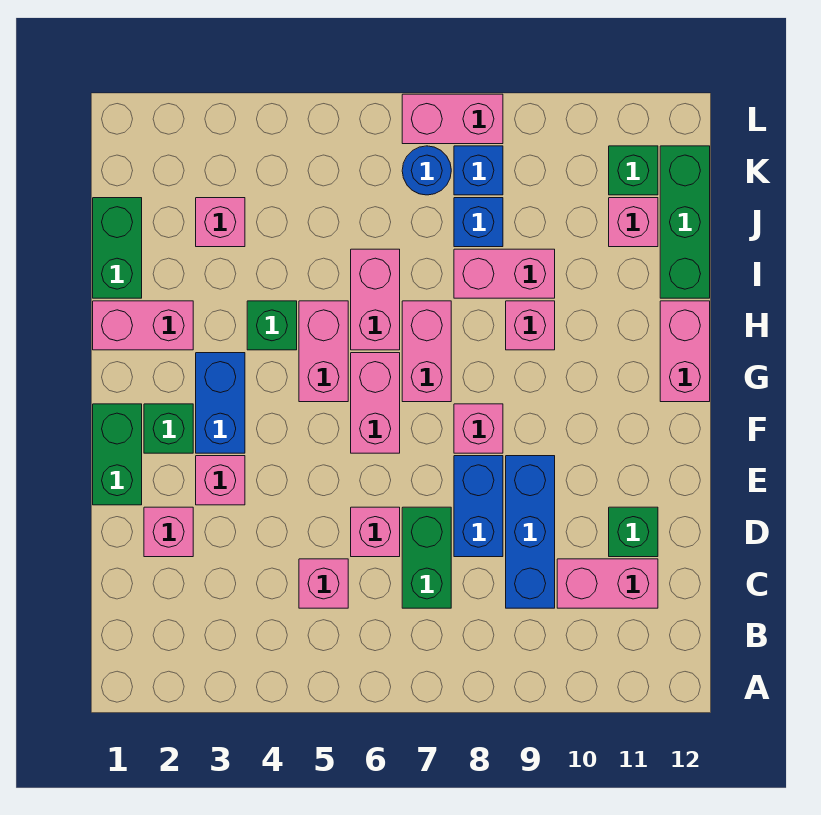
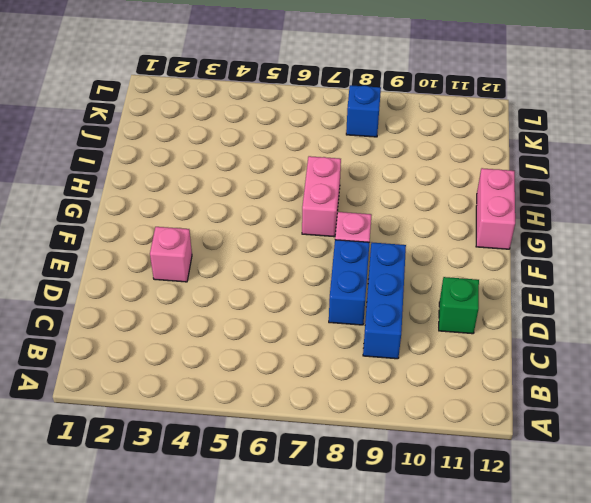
none -> pink brick C5 level 1
none -> green brick C7:D7 level 1
none -> pink brick C10:C11 level 1
none -> pink brick D2 level 1

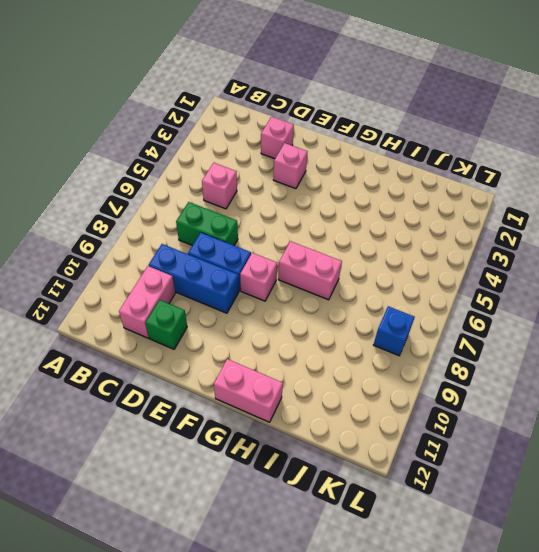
none -> pink brick D6 level 1
none -> green brick E1:F1 level 1
none -> green brick F2 level 1
none -> blue brick F3:G3 level 1

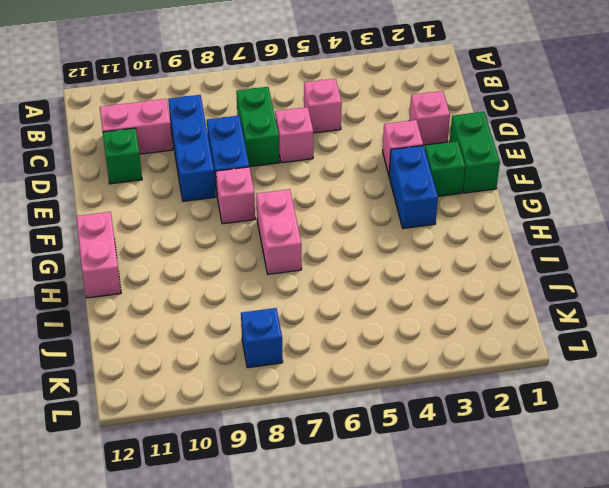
none -> pink brick F6:G6 level 1
none -> pink brick G5:H5 level 1
none -> pink brick H1:H2 level 1
none -> green brick H4 level 1

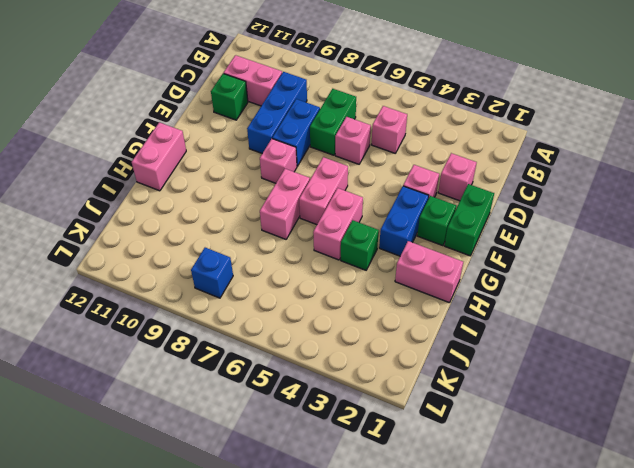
none -> pink brick H6:I6 level 1
none -> pink brick H9 level 1
none -> green brick I1:J1 level 1
none -> pink brick I8:I9 level 1

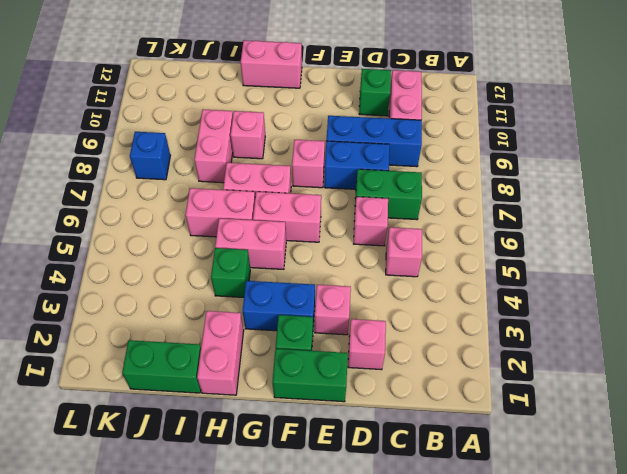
none -> green brick I12:K12 level 1
none -> pink brick J3 level 1
none -> blue brick J8 level 1
none -> pink brick J11 level 1

